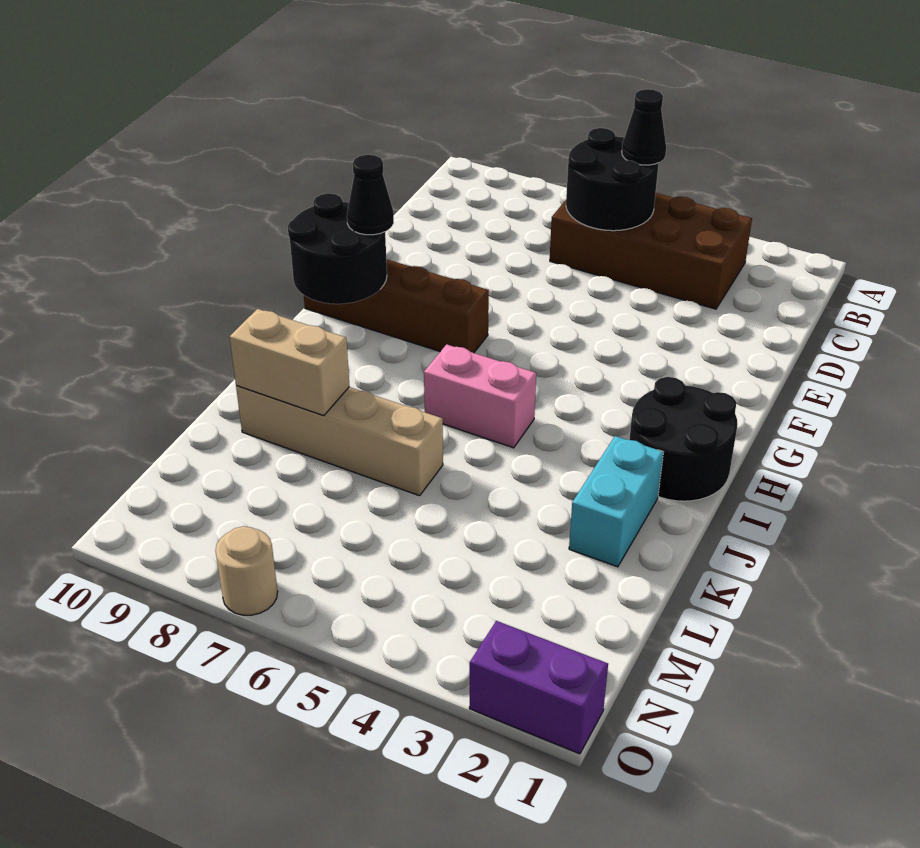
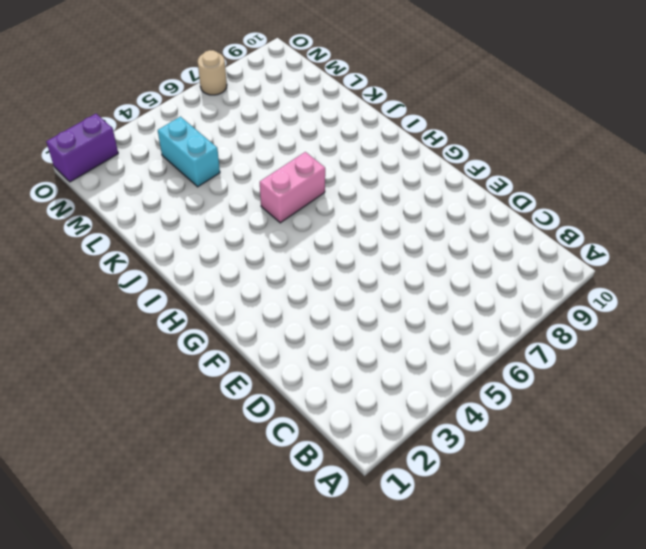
cyan brick L4:M4 level 1 -> cyan brick J2:K2 level 1
none -> brown brick B3:C6 level 1
none -> brown brick G7:G10 level 1
none -> black round brick H1:I2 level 1

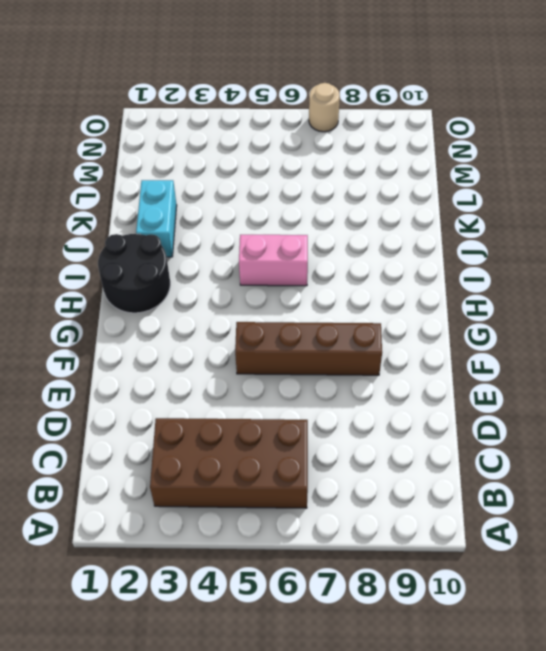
brown brick F5:F8 level 1 -> brown brick G7:G10 level 1
none -> tan brick K6:K9 level 1
none -> purple brick O1:O2 level 1
none -> black round brick B5:C6 level 2

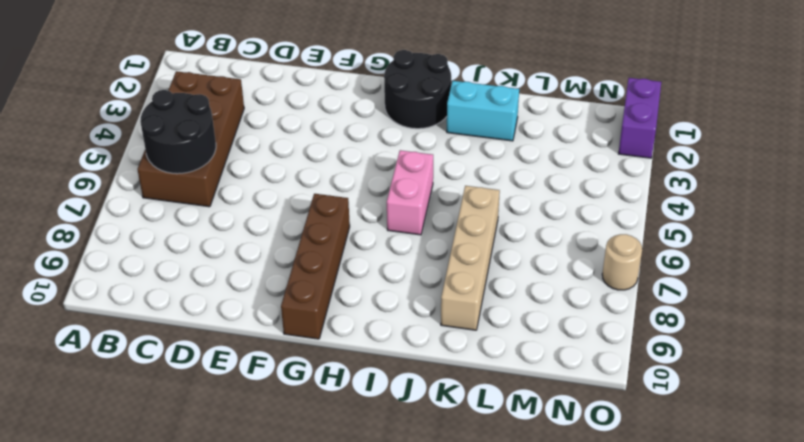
none -> black round brick G9:H10 level 2
none -> tan brick K8:K9 level 2
none -> black cone B5 level 3

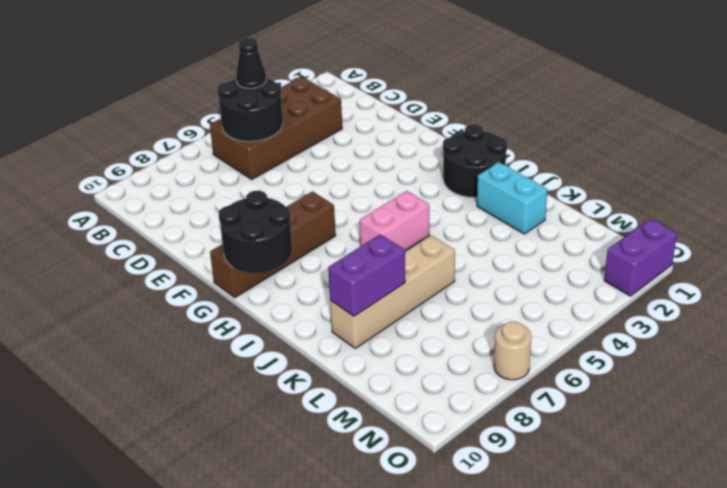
purple brick K8:K9 level 2 -> tan brick K8:K9 level 2
none -> black cone G9 level 3

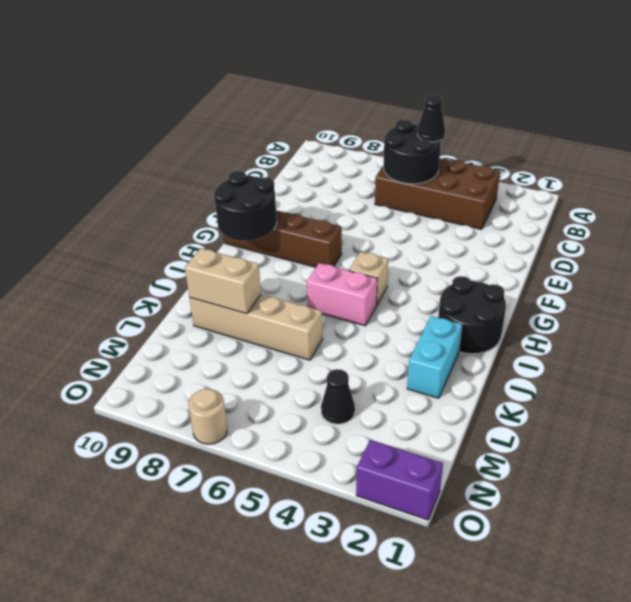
tan brick H5 level 1 -> none
black cone M4 level 1 -> black cone G9 level 3

